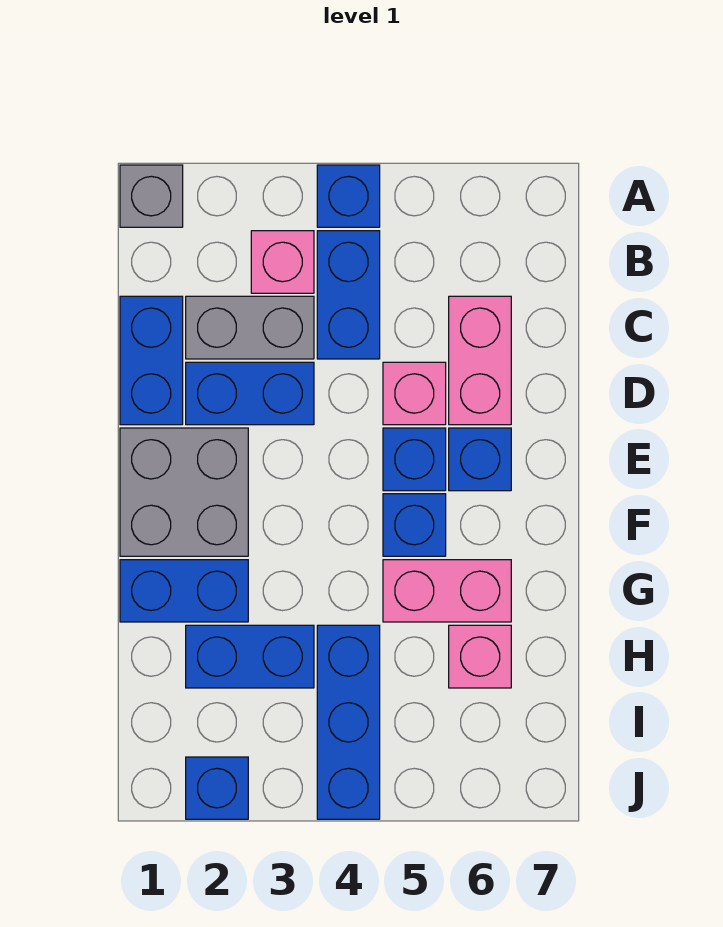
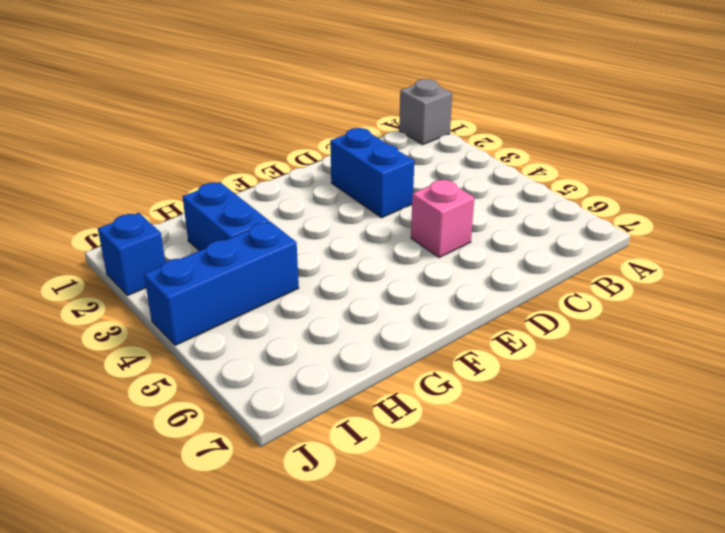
none -> blue brick A4 level 1
none -> pink brick B3 level 1
none -> blue brick B4:C4 level 1

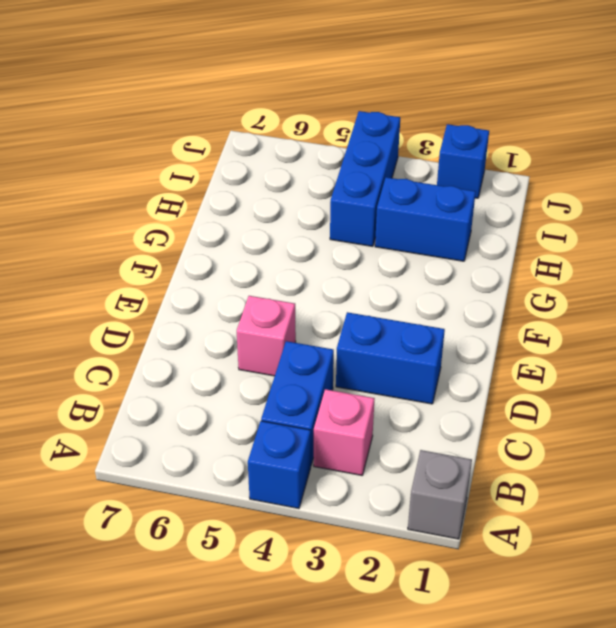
none -> blue brick C1:D1 level 1
none -> grey brick C2:C3 level 1
none -> pink brick C6:D6 level 1

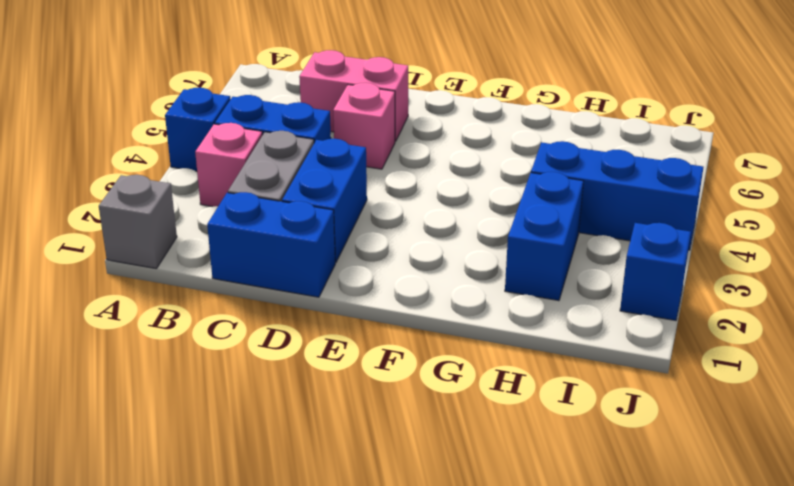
none -> grey brick E1:F2 level 1
none -> blue brick E5 level 1
none -> blue brick E6 level 1

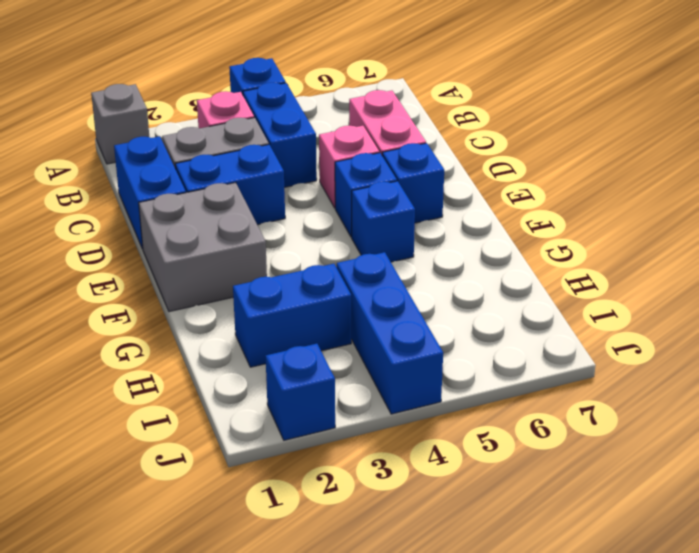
none -> blue brick G1:G2 level 1
none -> pink brick G5:G6 level 1
none -> pink brick H6 level 1

